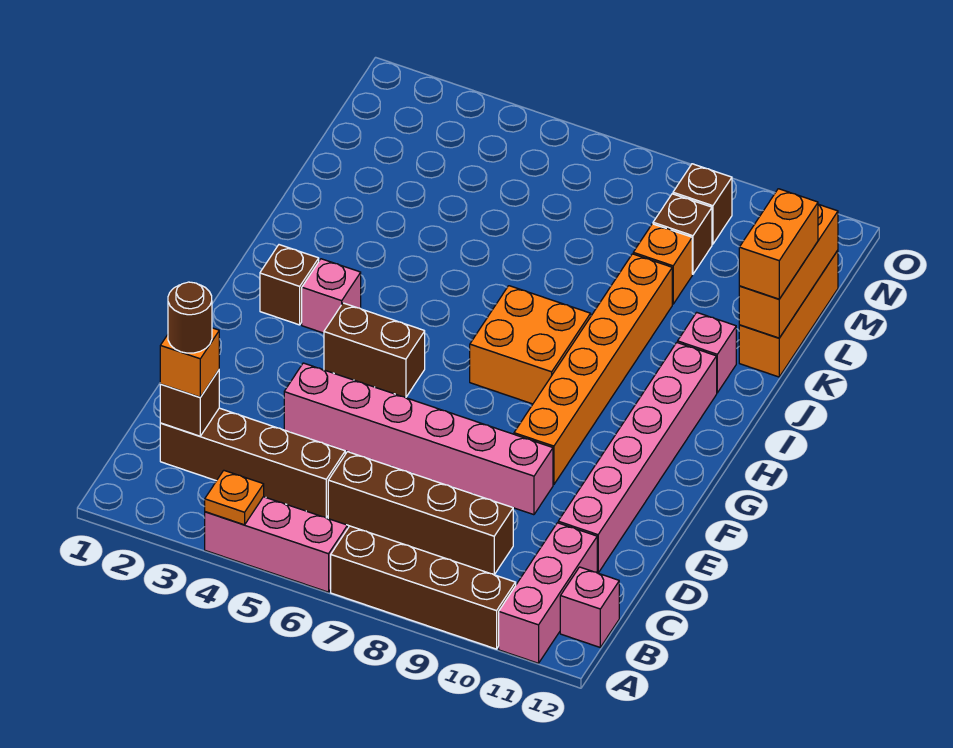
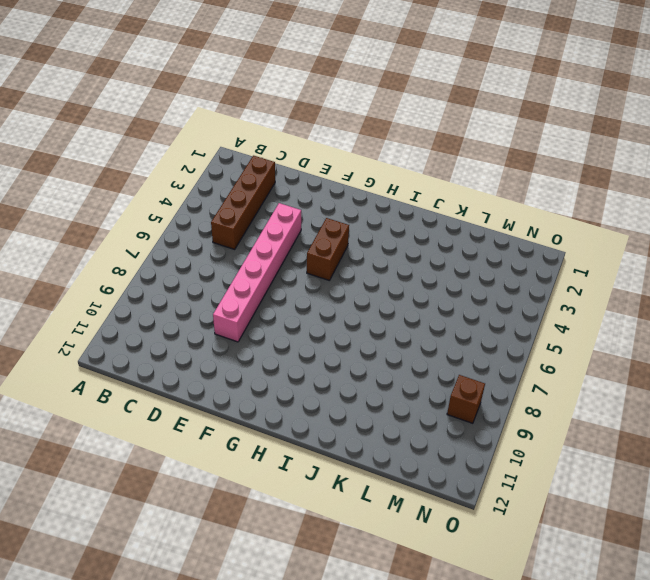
none -> pink brick A4:A6 level 1
none -> brown brick A7:A10 level 1
none -> pink brick A11:C11 level 1

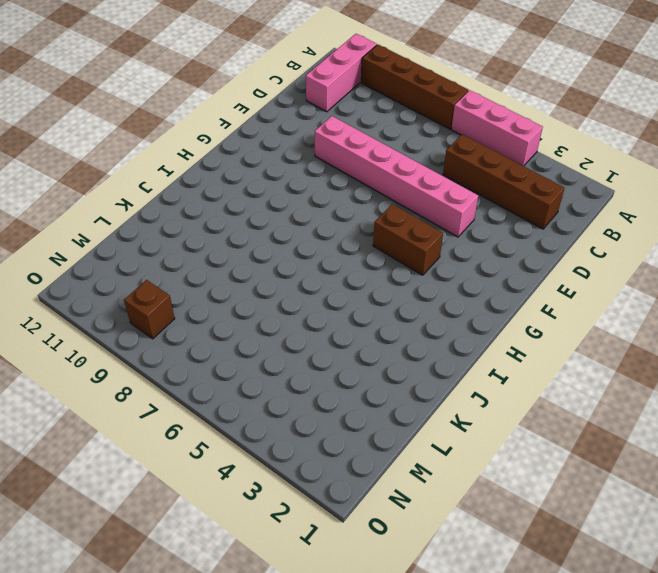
none -> pink brick B12 level 1
none -> brown brick C6:C9 level 1
none -> pink brick D11:I11 level 1

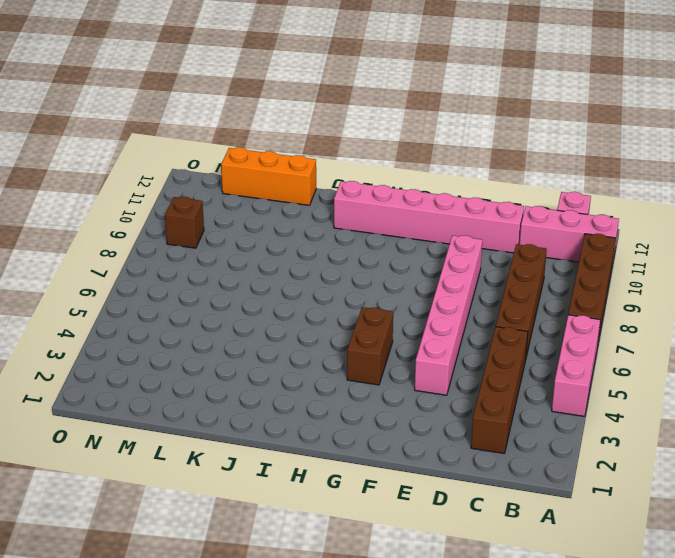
none -> orange brick F9:K9 level 1
none -> brown brick H2 level 1
none -> pink brick H3 level 1

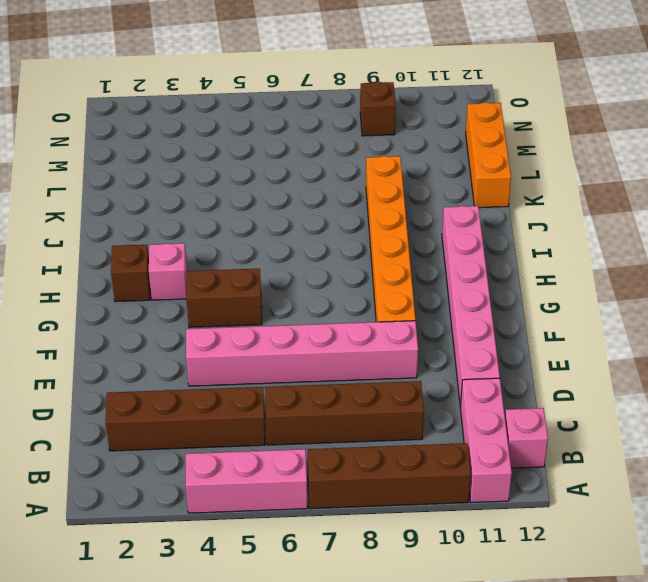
none -> orange brick H7:I8 level 1
none -> pink brick J11 level 1
none -> orange brick L9 level 1

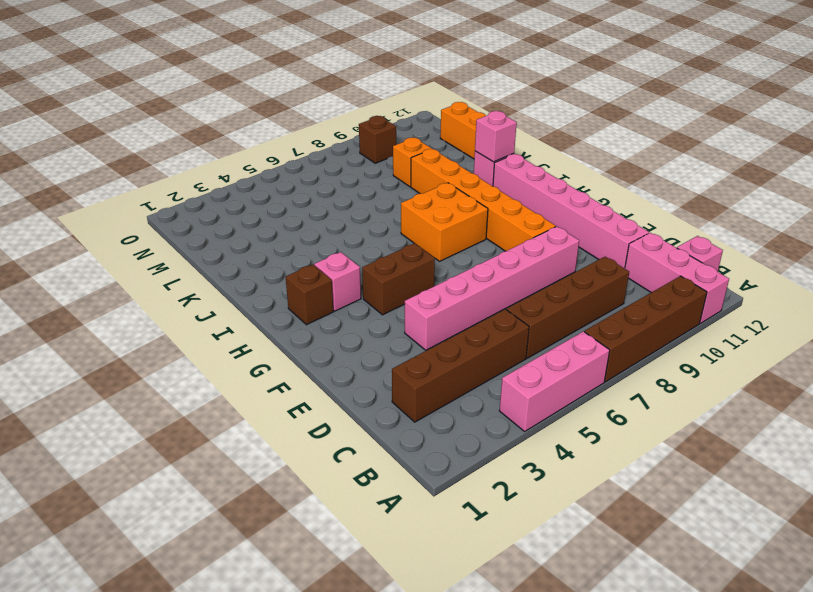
pink brick J11 level 2 -> none
none -> brown brick M9 level 1
none -> orange plate A4 level 2
none -> brown brick C2 level 2

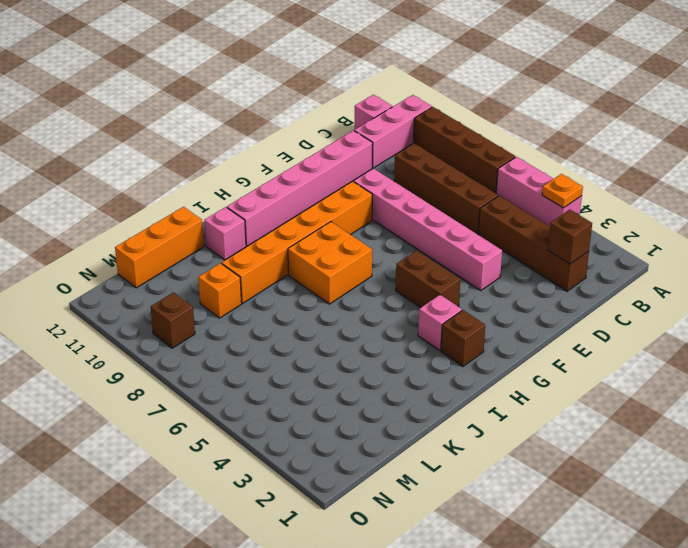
none -> brown brick M9 level 1
none -> orange brick K12:M12 level 2
none -> orange brick C2 level 3

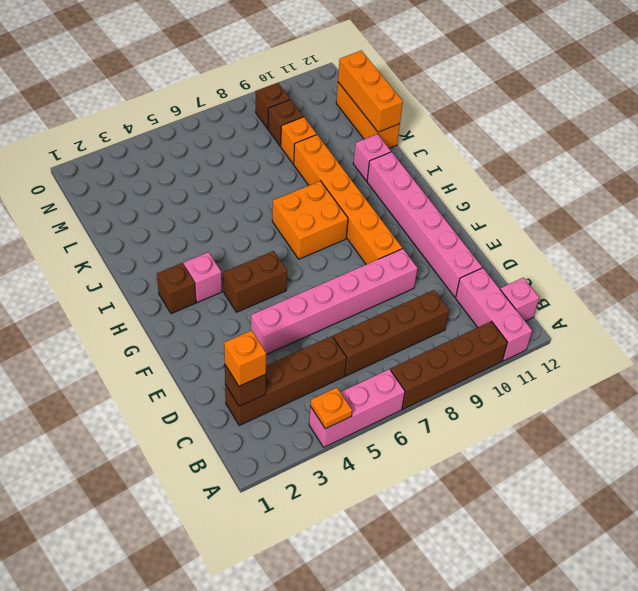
none -> orange brick K12:L12 level 3
none -> brown round brick C2 level 4

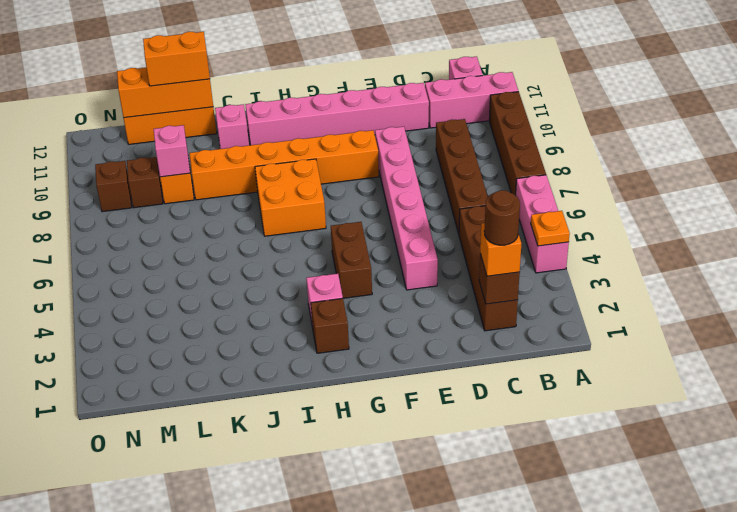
pink brick L9 level 2 -> none

